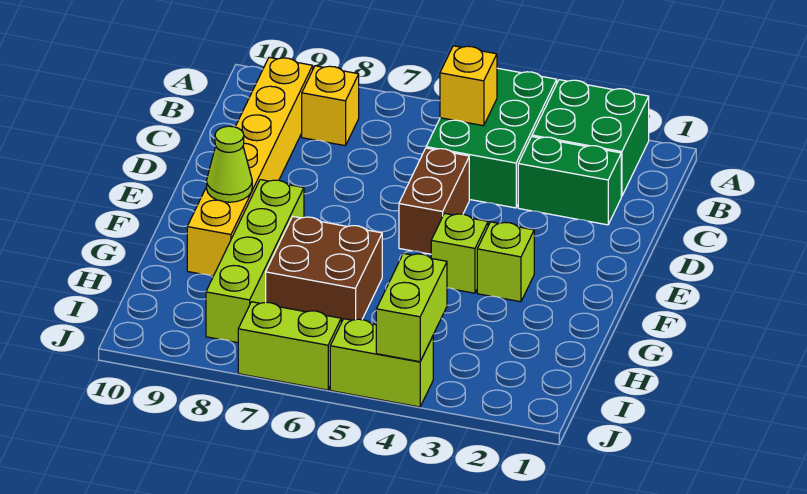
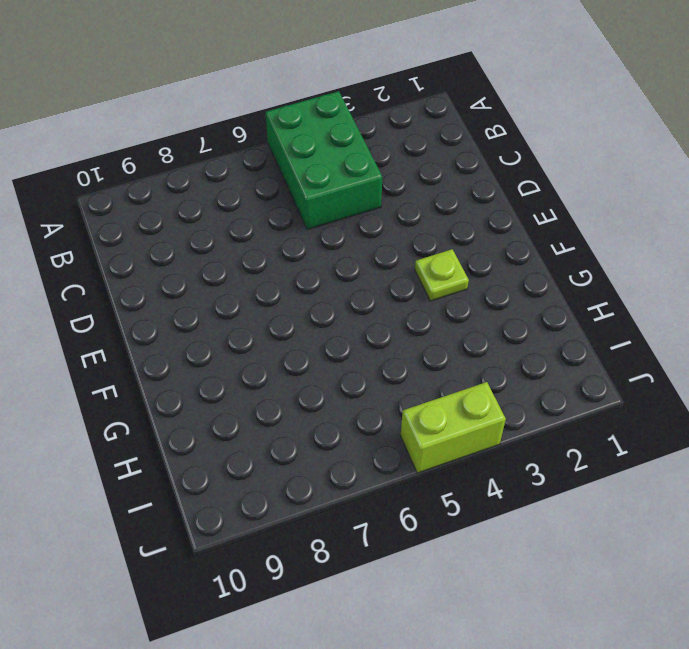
lime plate F3 level 1 -> lime brick F3 level 1
none -> green brick A2:B3 level 1
none -> yellow brick B8 level 1
none -> yellow brick B9:G9 level 1

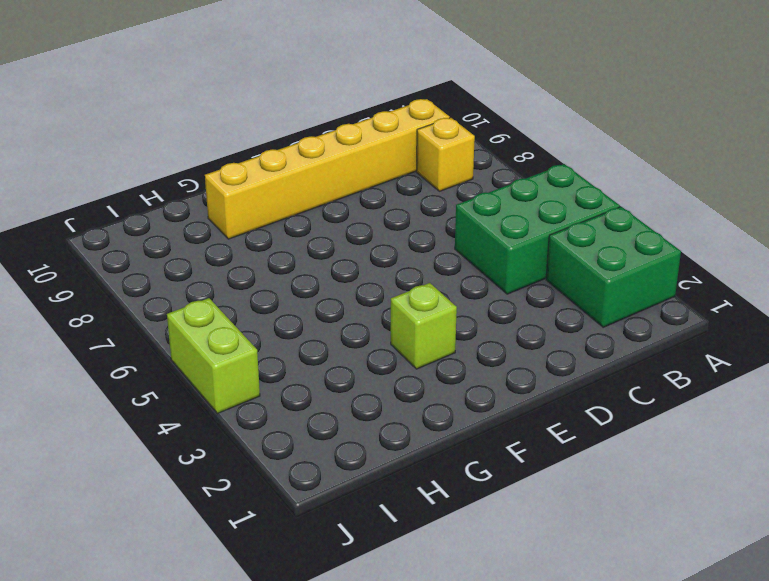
none -> green brick C2:C3 level 1
none -> brown brick D5:E5 level 1
none -> lime brick F4 level 1

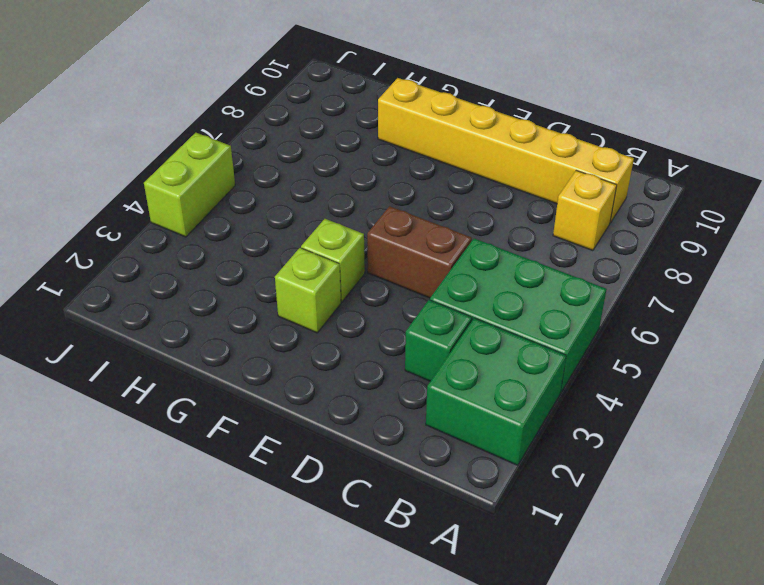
green brick C3 level 1 -> green brick C2:C3 level 1
none -> lime brick F8:I8 level 1
none -> brown brick G6:H7 level 1
none -> lime brick J6:J7 level 1

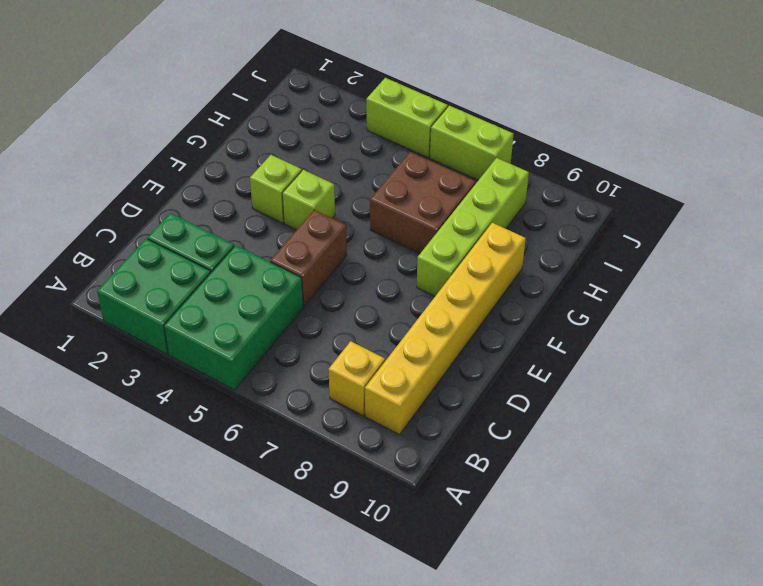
none -> yellow brick B5 level 2
none -> lime cone F9 level 2
none -> lime brick I4:J4 level 2

